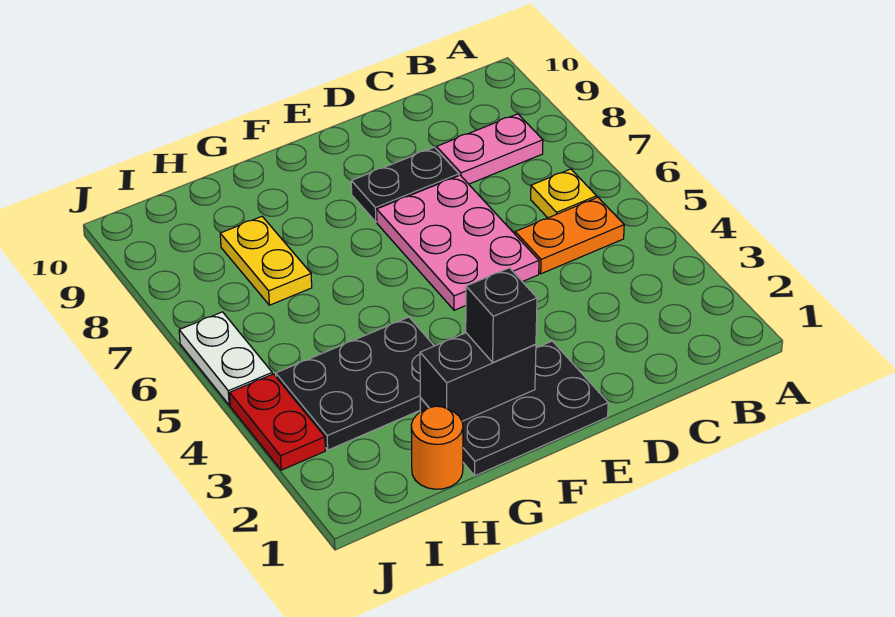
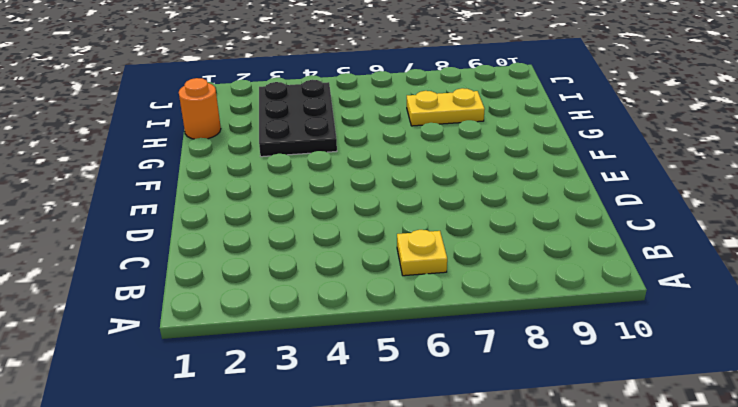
none -> orange plate B5:C5 level 1
none -> pink plate B8:C8 level 1
none -> pink plate D5:E7 level 1

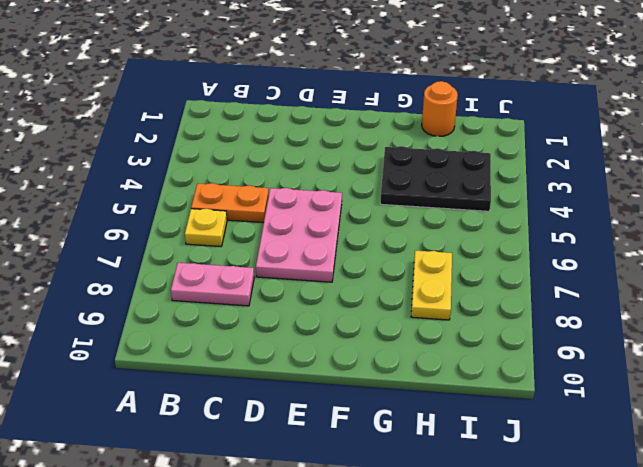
none -> black plate D8:E8 level 1
none -> black plate E1:G2 level 1
none -> red plate J3:J4 level 1

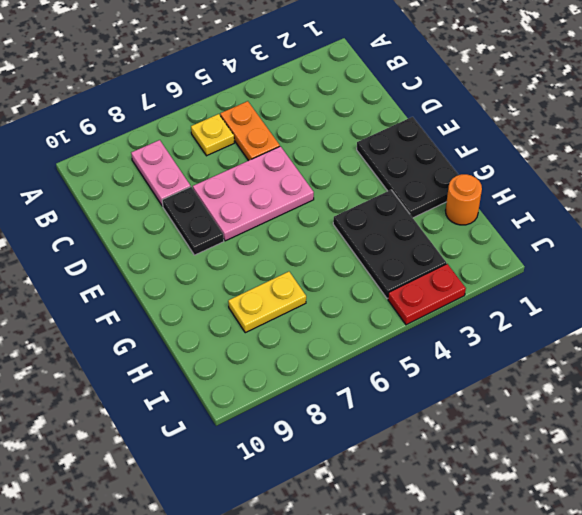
none -> white plate J5:J6 level 1
none -> black brick F2:G2 level 2
none -> black brick F2 level 3

